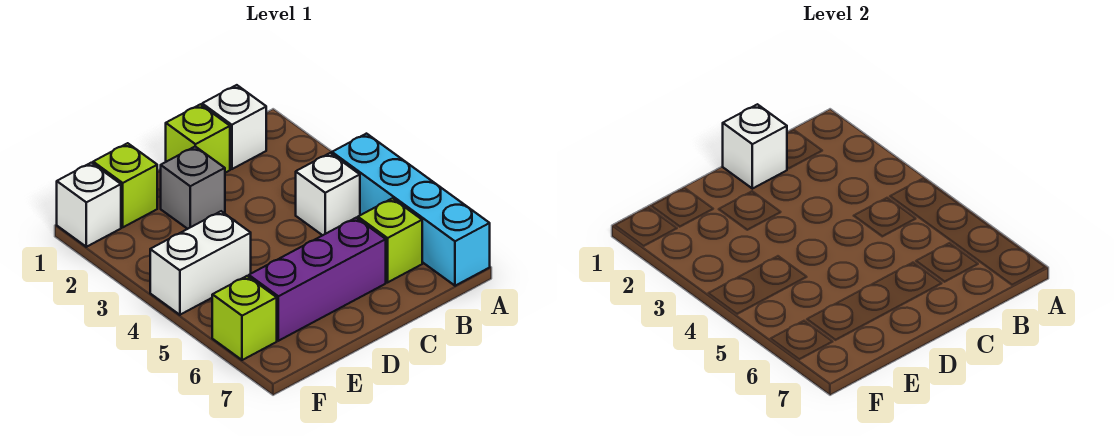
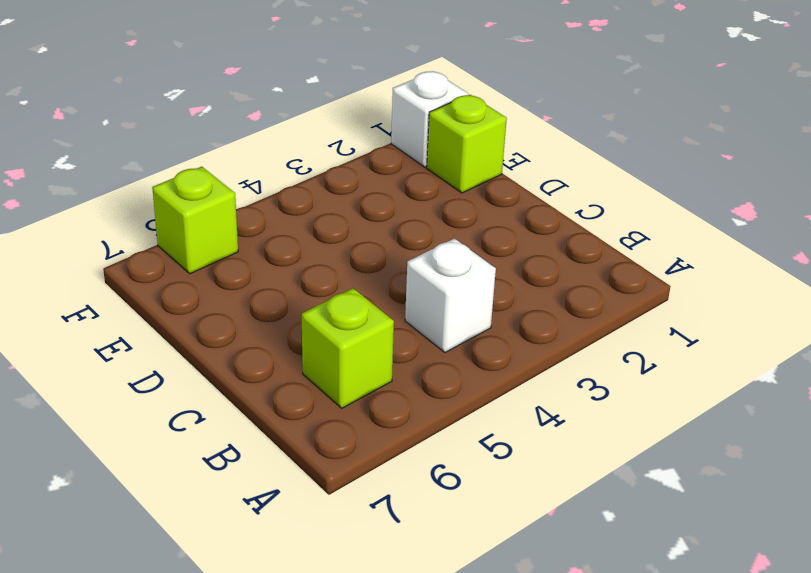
none -> cyan brick A4:A7 level 1
none -> white brick B1 level 1
none -> lime brick C1 level 1

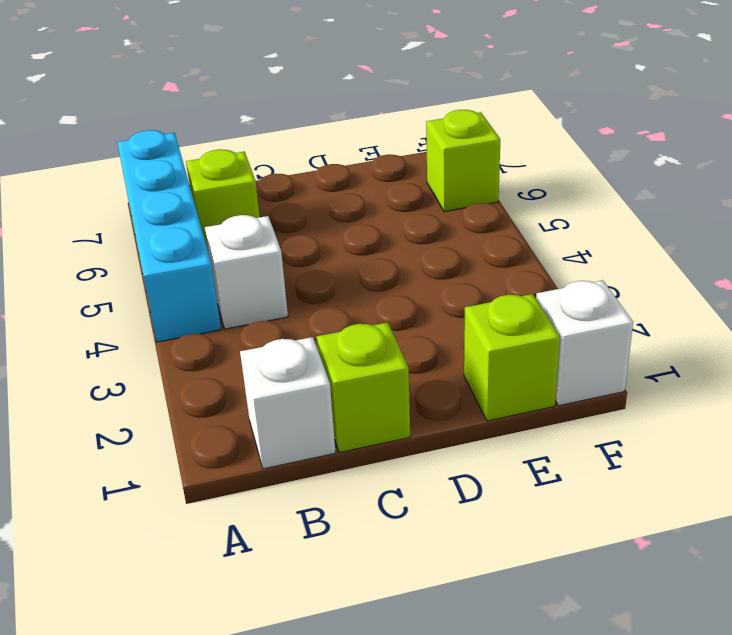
none -> purple brick C6:E6 level 1
none -> grey brick D2 level 1
none -> white brick E4:F4 level 1

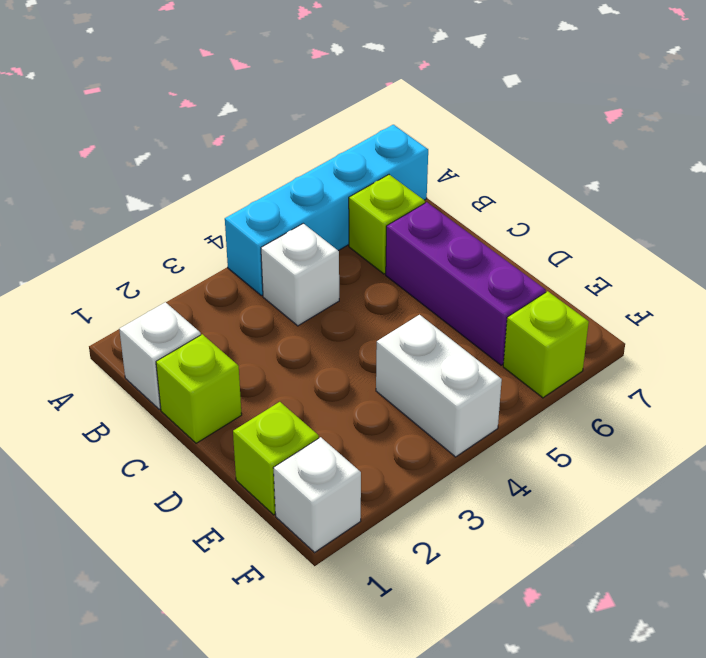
none -> grey brick D2 level 1
none -> white brick C1 level 2

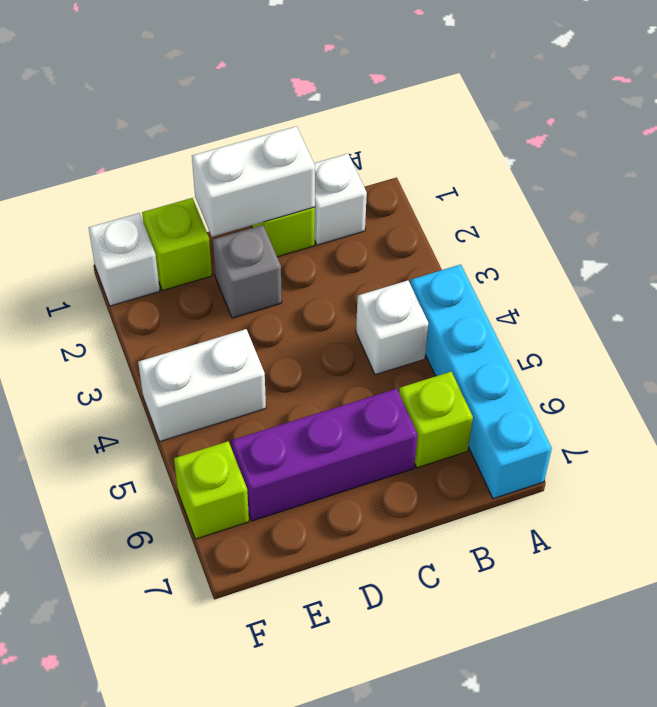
white brick C1:D1 level 2 -> white brick C1 level 2

